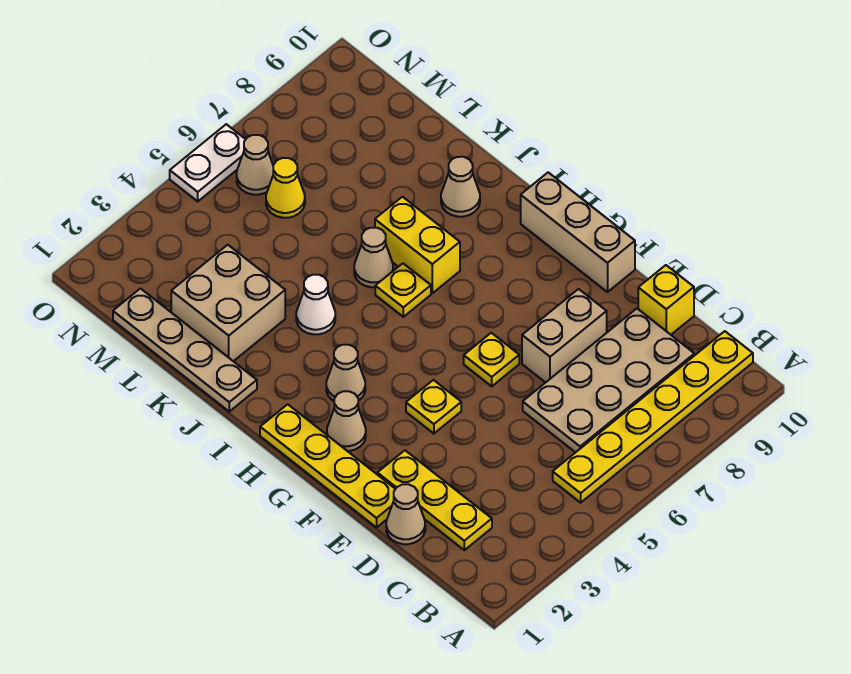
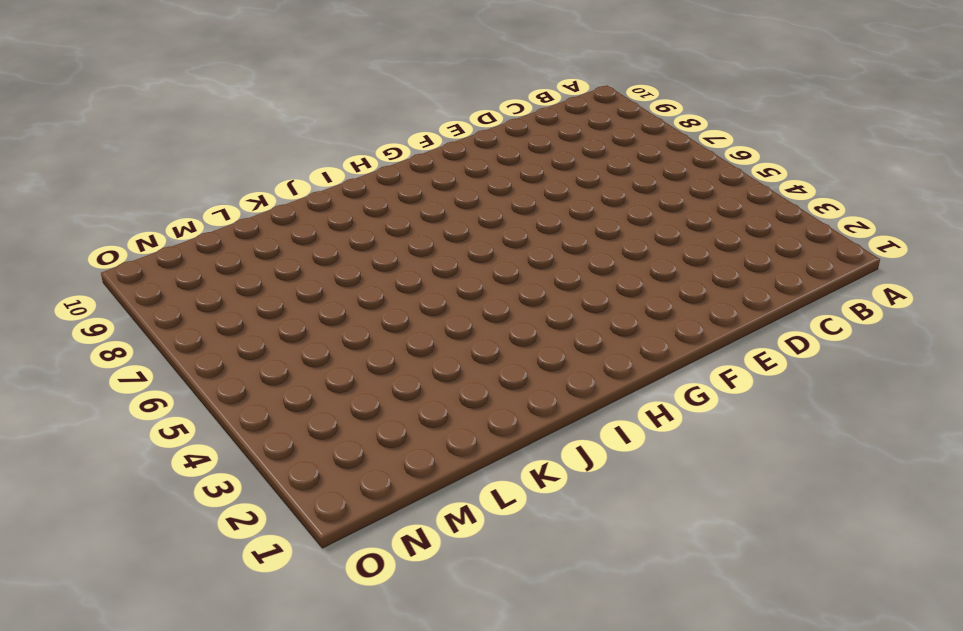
none -> yellow plate B5:B10 level 1
none -> yellow plate C2:E2 level 1
none -> tan plate C6:D9 level 1

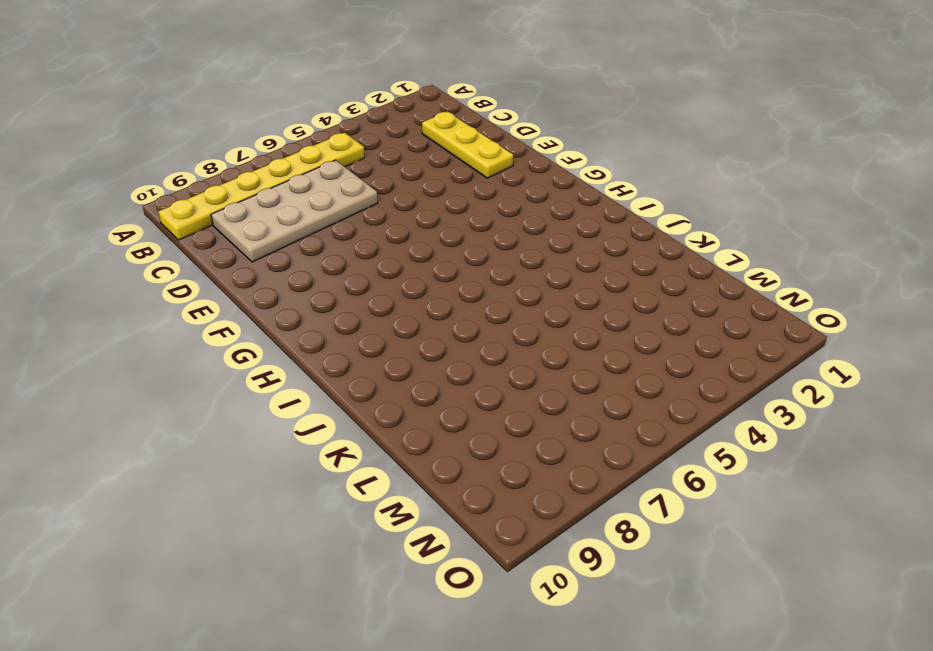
none -> tan cone D1 level 1
none -> yellow brick D10 level 1
none -> yellow plate E1:H1 level 1

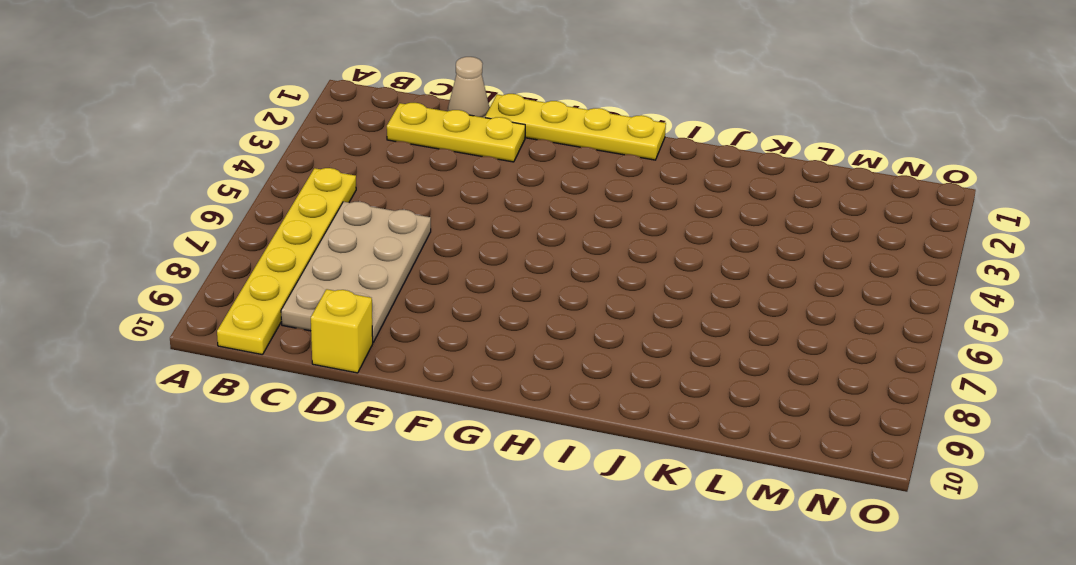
none -> tan brick E7:E8 level 1
none -> yellow plate F4 level 1
none -> yellow plate F6 level 1

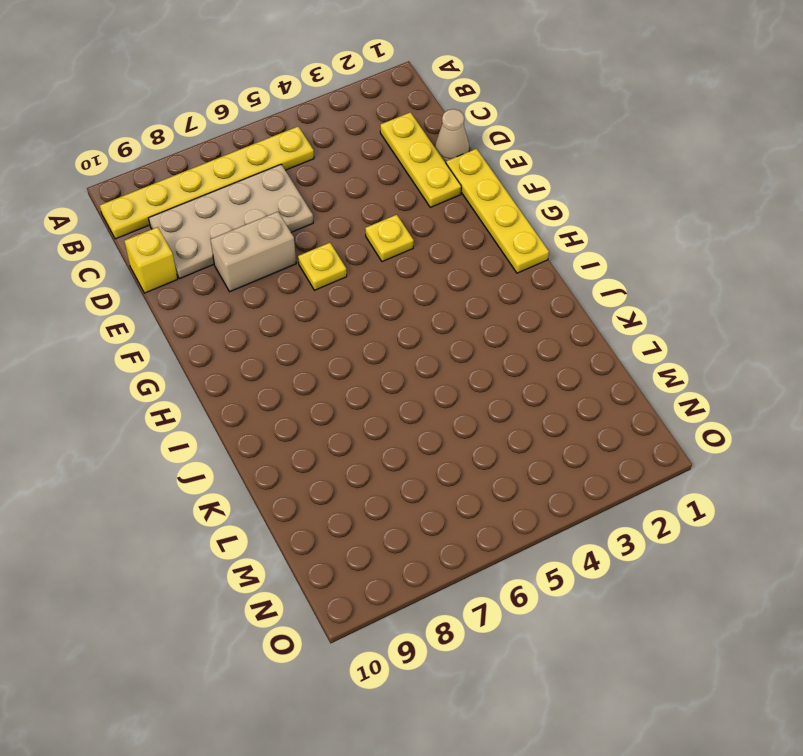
none -> tan brick F10:H10 level 1
none -> tan cone G2 level 1
none -> tan cone H3 level 1

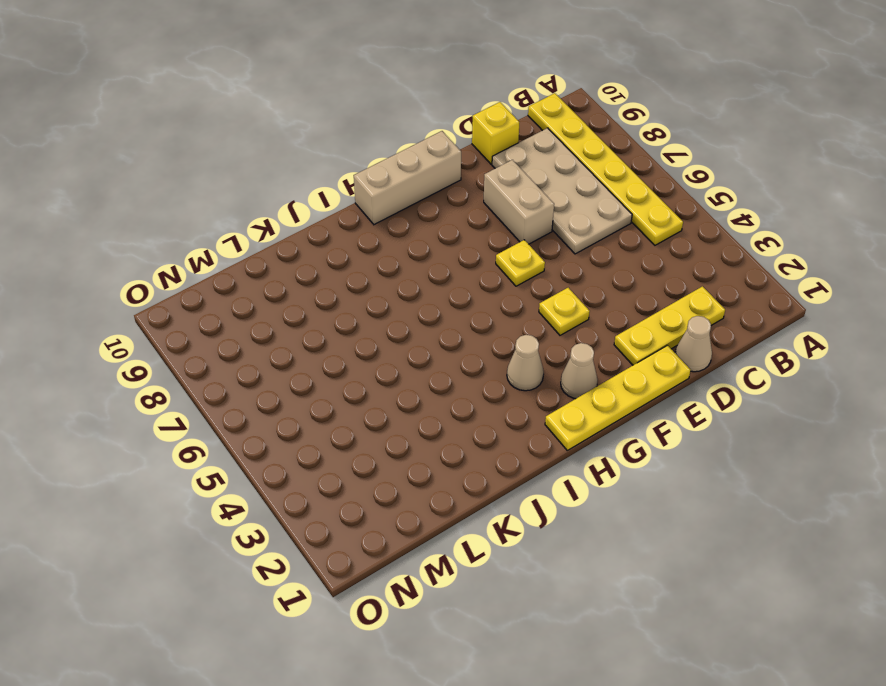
none -> yellow plate I6 level 1
none -> yellow brick I7:J7 level 1
none -> tan plate J1:M1 level 1

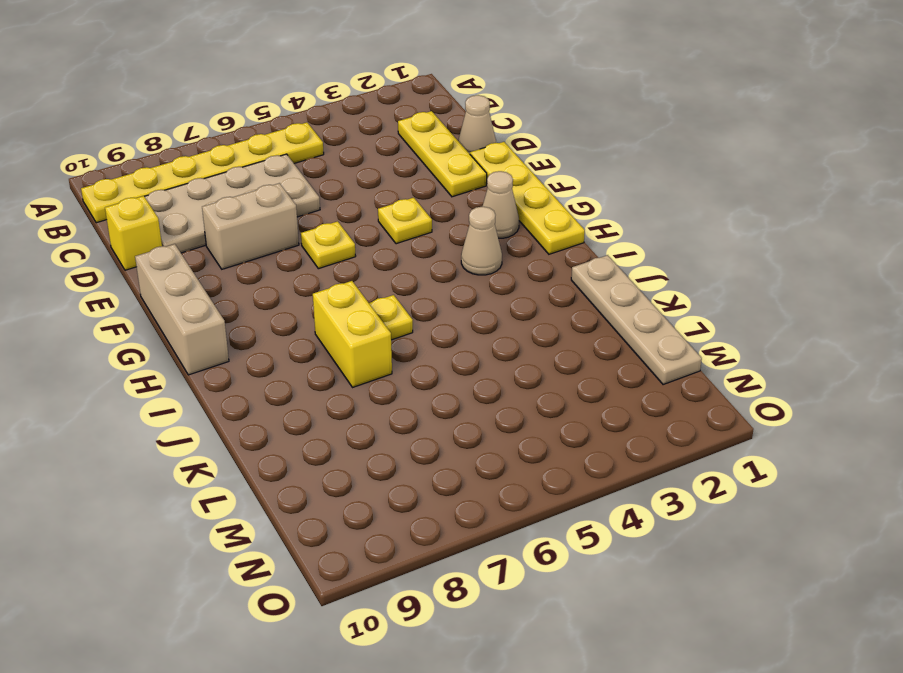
none -> white cone J4 level 1
none -> tan cone J6 level 1
none -> tan cone J9 level 1

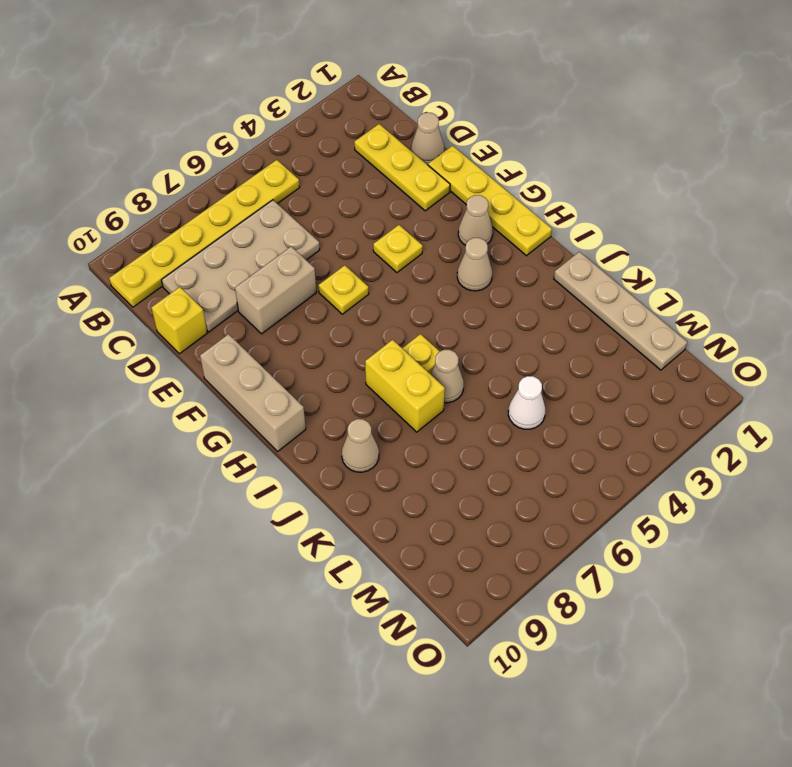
white cone L5 level 1 -> white cone J4 level 1
none -> tan brick K2:L3 level 1
none -> yellow cone M6 level 1
none -> tan cone N6 level 1

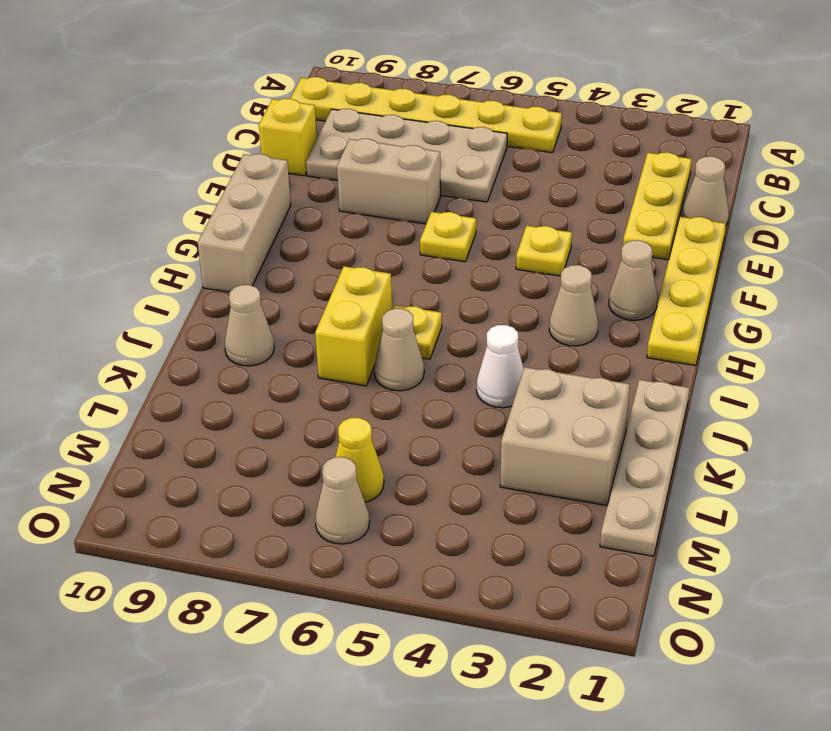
none -> white plate O5:O6 level 1

